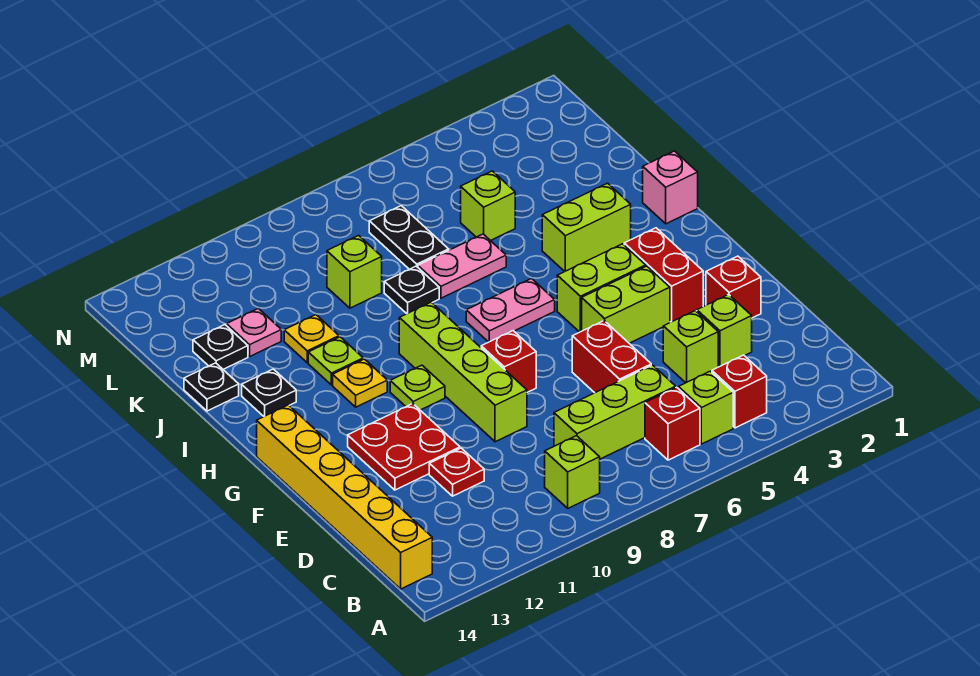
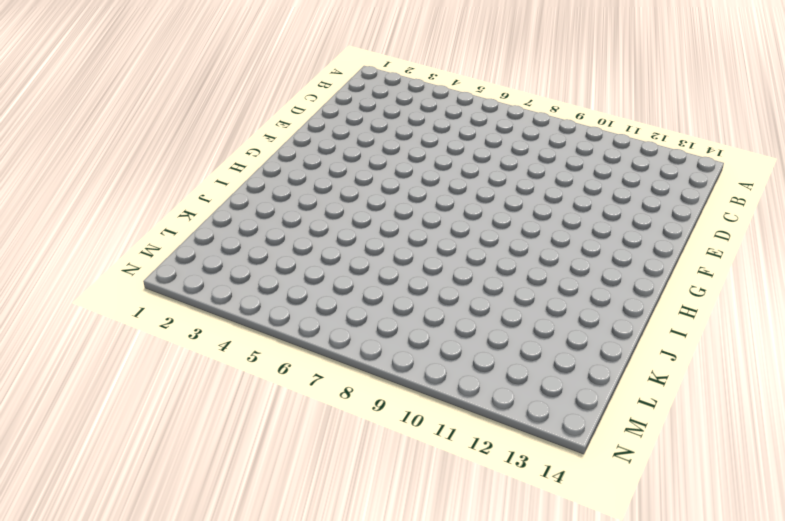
none -> red brick B4 level 1
none -> lime brick B5 level 1
none -> red brick B6 level 1
none -> lime brick B9 level 1

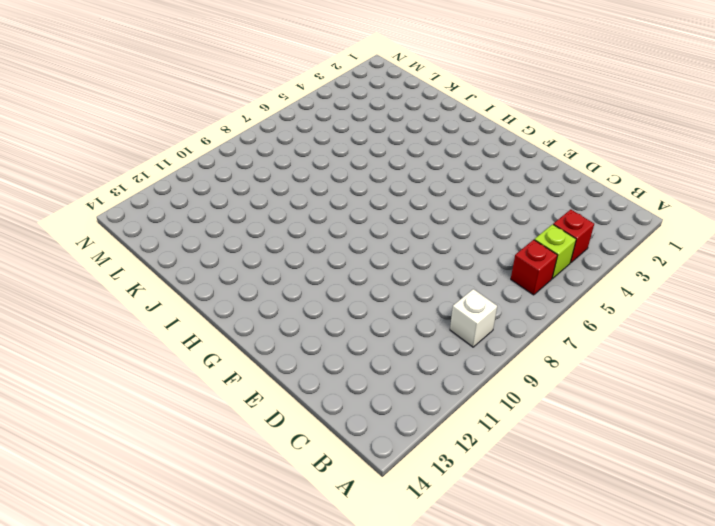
white brick B9 level 1 -> lime brick B9 level 1
none -> yellow brick B14:G14 level 1
none -> lime brick C6:C8 level 1
none -> lime brick D3 level 1
none -> lime brick D4 level 1

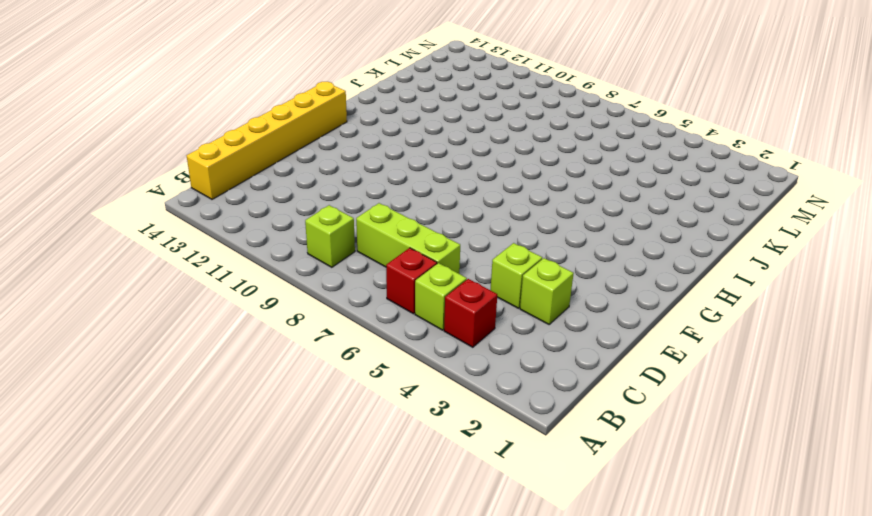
none -> red brick D6:E6 level 1
none -> red plate D11 level 1
none -> red brick E2 level 1
none -> lime brick E9:H9 level 1

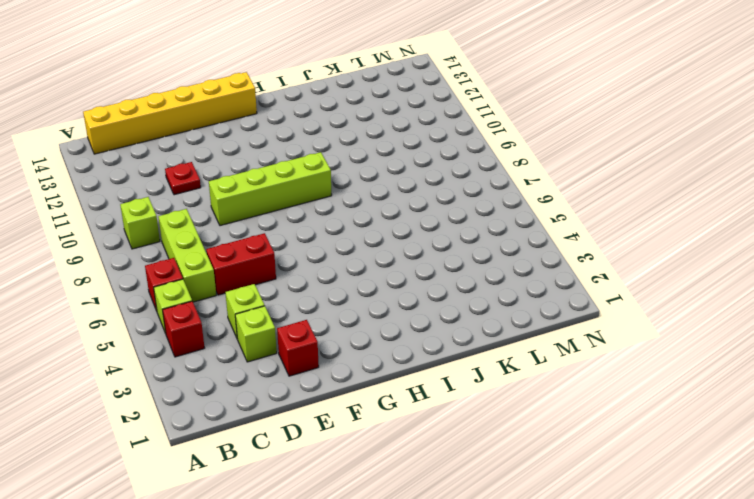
none -> red plate E11:F12 level 1
none -> red brick F3:G3 level 1
none -> lime brick F4:F5 level 1
none -> red brick F8 level 1

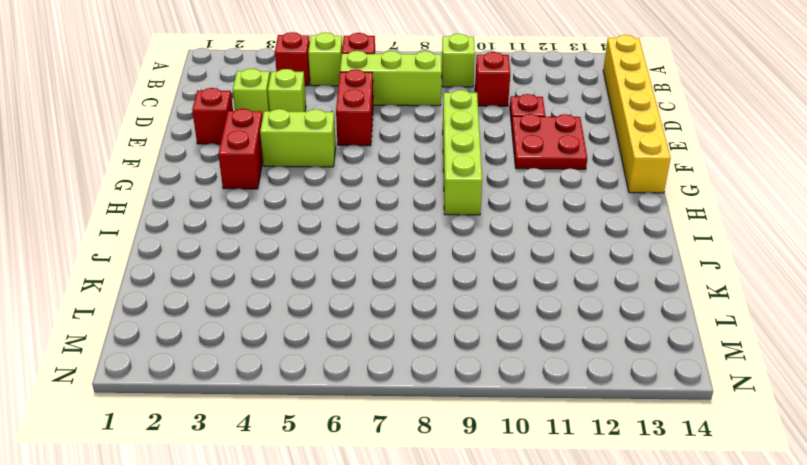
red brick C10 level 1 -> red brick F8 level 1
none -> lime brick G4:G5 level 1
none -> lime plate G10 level 1
none -> pink plate H6:H7 level 1
none -> yellow plate H11 level 1

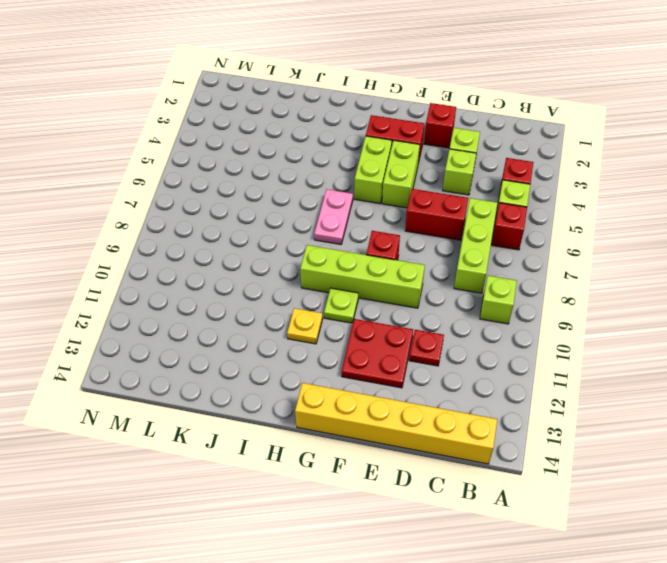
none -> pink brick I1 level 1
none -> lime brick I3:I4 level 1
none -> lime plate I11 level 1
none -> black plate I13 level 1

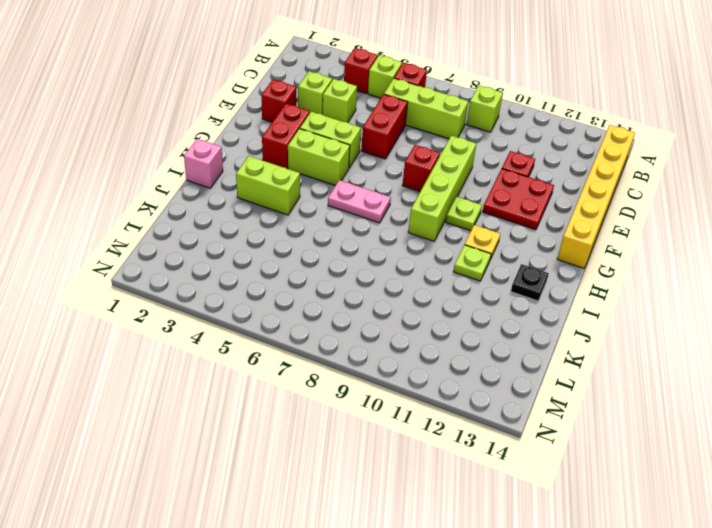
none -> pink plate J6:J7 level 1
none -> black plate J8 level 1
none -> yellow plate J11 level 1
none -> black plate J14 level 1

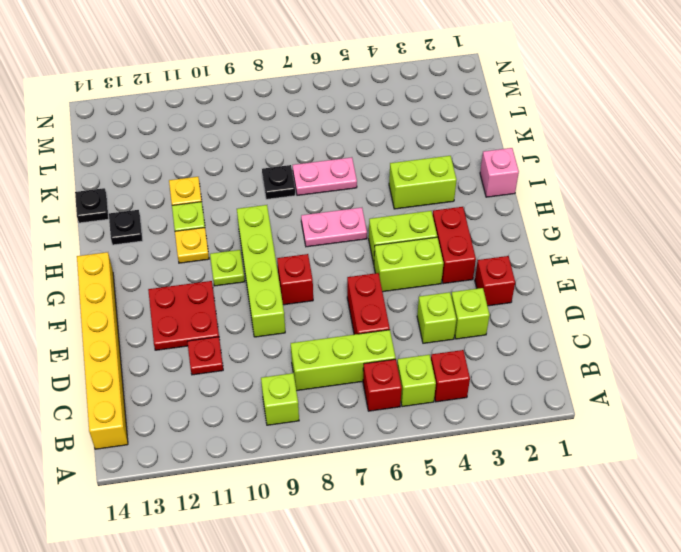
none -> lime brick K5 level 1
none -> black plate K7:L7 level 1
none -> lime brick K9 level 1
none -> pink plate K12 level 1

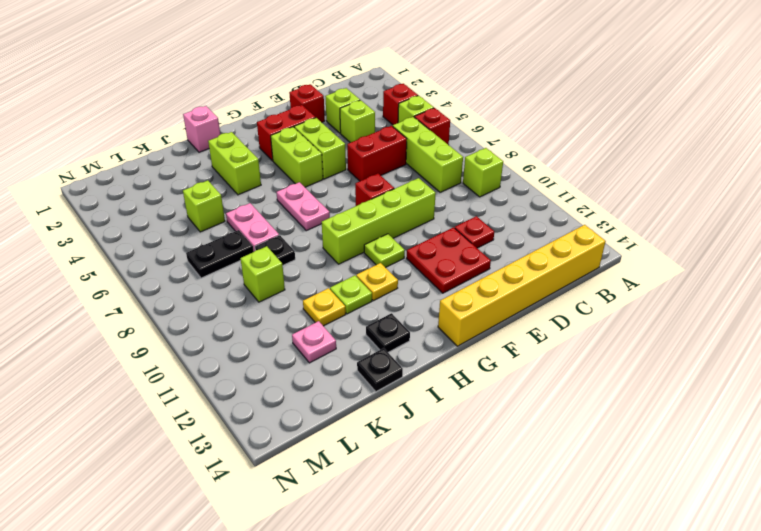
none -> black plate K13 level 1

